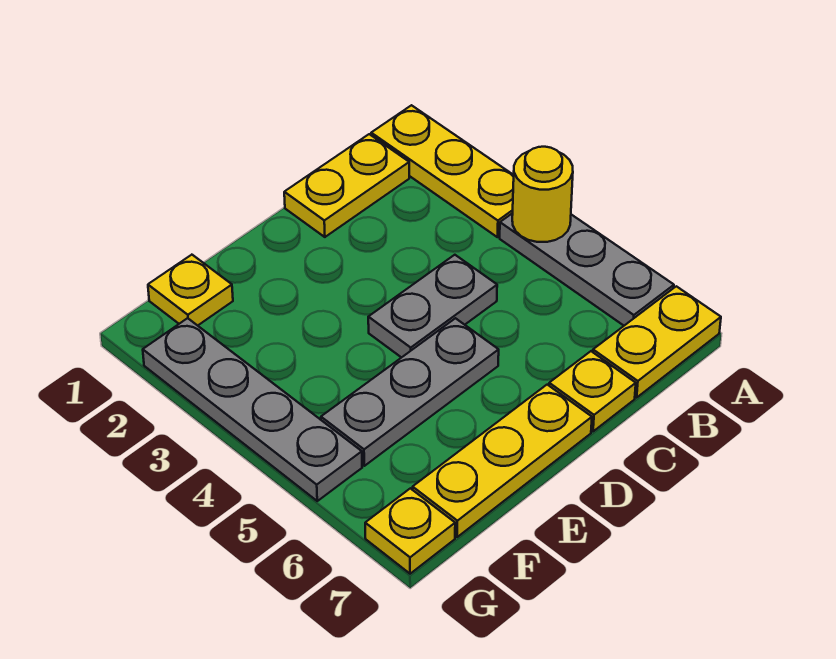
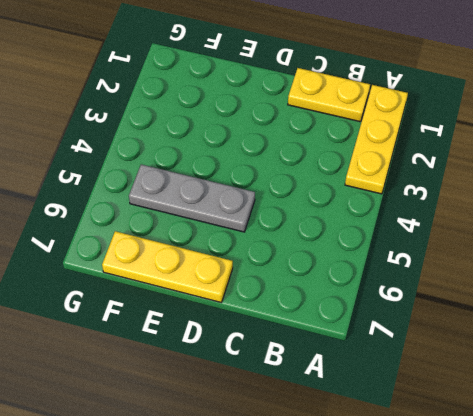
none -> grey plate A4:A6 level 1
none -> yellow plate A7:B7 level 1
none -> grey plate C4:D4 level 1

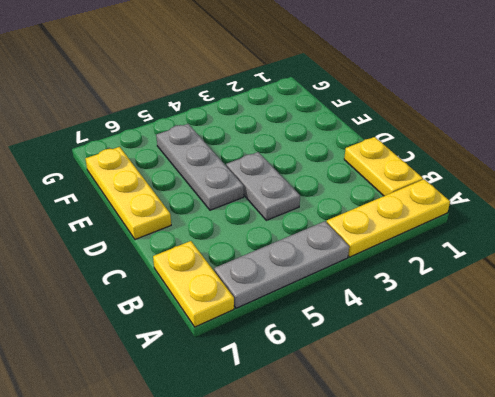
none -> yellow plate C7 level 1
none -> yellow plate F1 level 1
none -> grey plate G2:G5 level 1

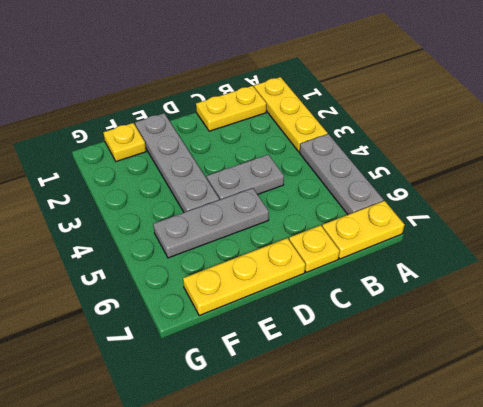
grey plate E1:E4 level 1 -> grey plate G2:G5 level 1
none -> yellow plate G7 level 1
none -> yellow round brick A4 level 2

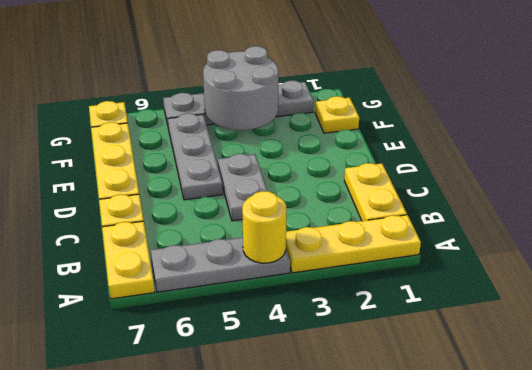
grey round brick F3:G4 level 2 -> none

